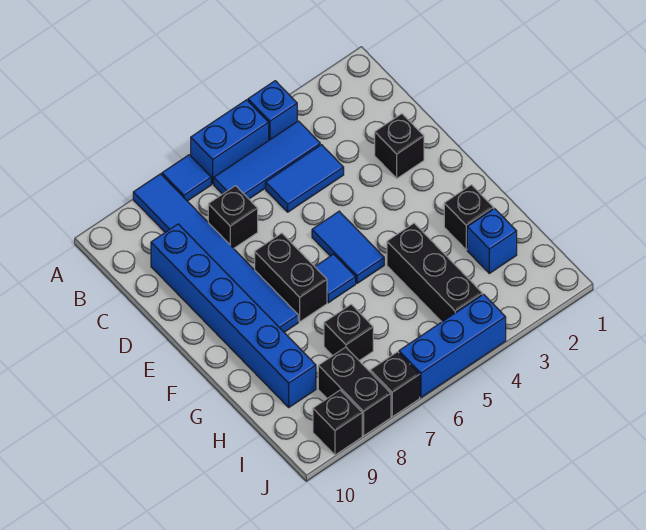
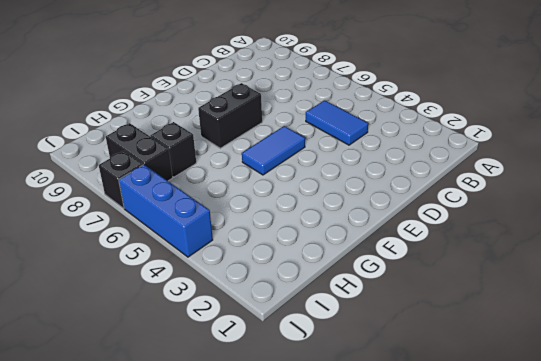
black brick I7:I8 level 1 -> black brick I8:J8 level 1
none -> blue brick A4 level 1
none -> blue brick A5:A6 level 1
none -> blue tile A7 level 1

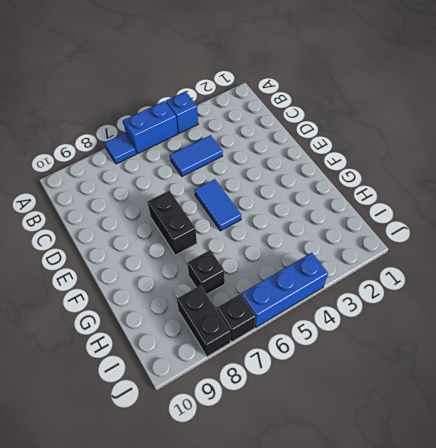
none -> blue tile A8:F8 level 1
none -> blue tile B4:B6 level 1
none -> black brick C7 level 1

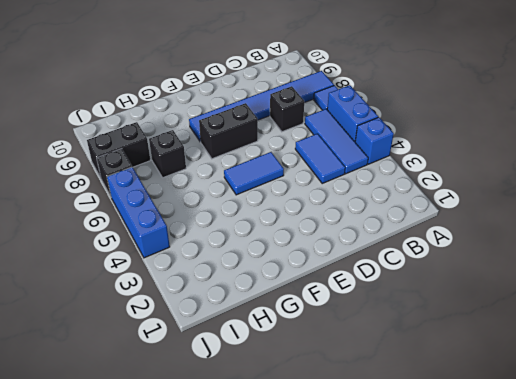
none -> blue brick C9:H9 level 1
none -> black brick D2 level 1
none -> blue tile F6 level 1

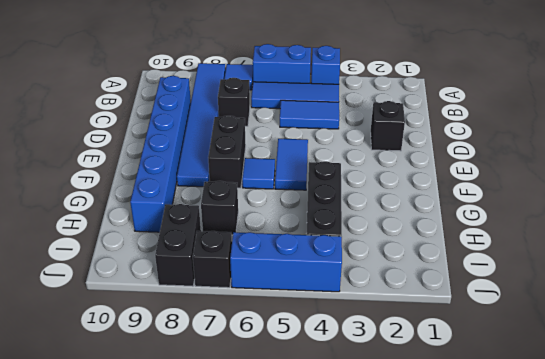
none -> black brick G2 level 1
none -> blue brick H2 level 1
none -> black brick J9 level 1

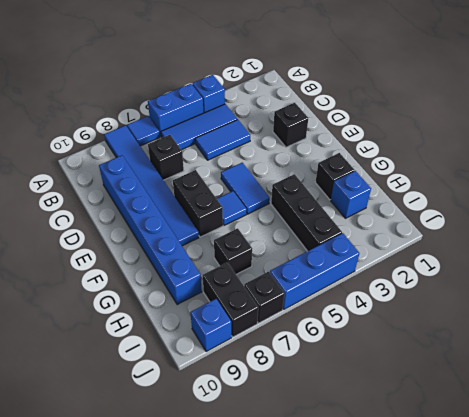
blue brick J9 level 1 -> black brick J9 level 1

